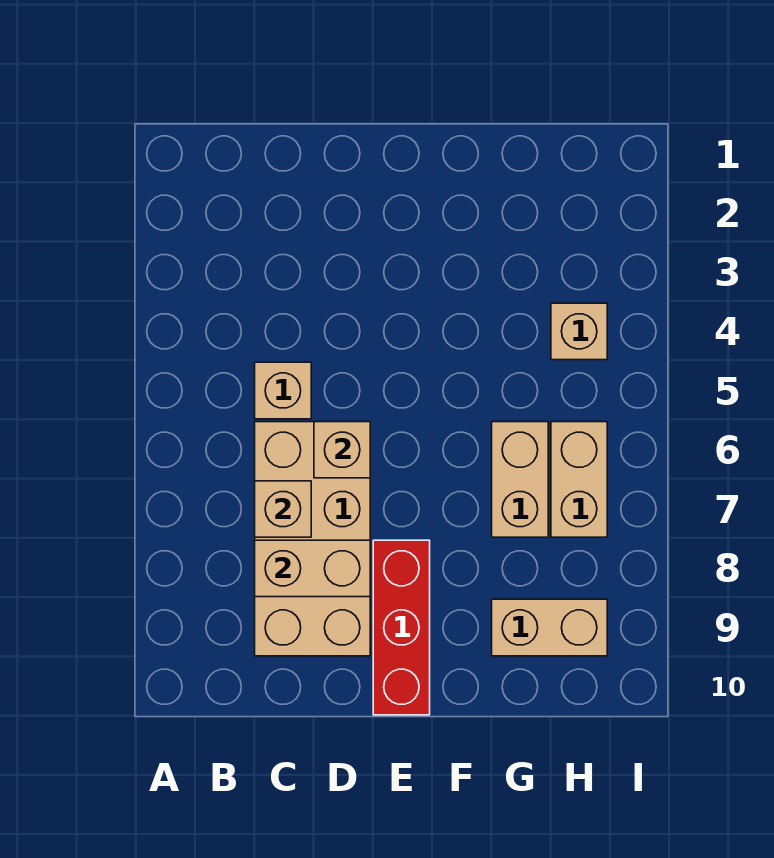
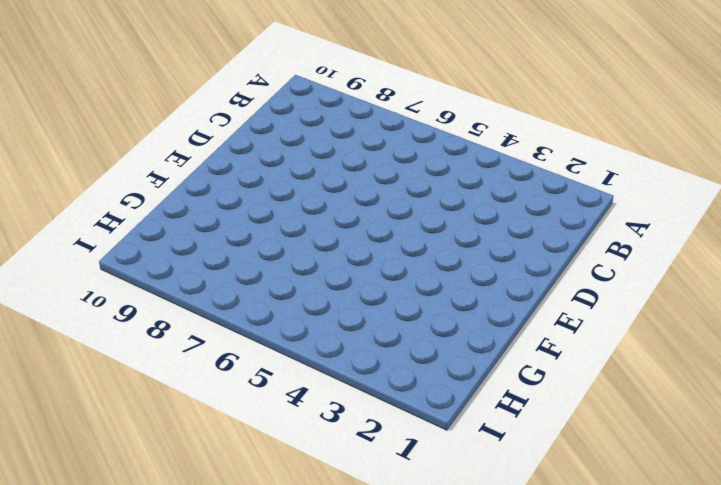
none -> tan brick C5 level 1
none -> tan brick C6:D9 level 1

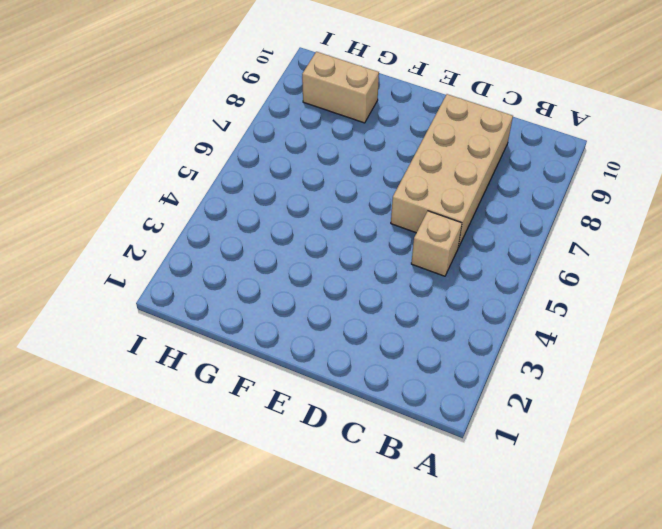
none -> red brick E8:E10 level 1
none -> tan brick G6:G7 level 1

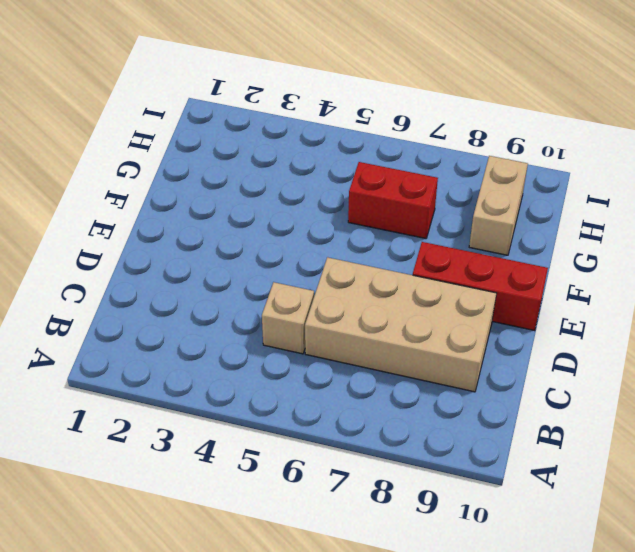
red brick G6:G7 level 1 -> tan brick G6:G7 level 1
none -> tan brick H4 level 1
none -> tan brick H6:H7 level 1

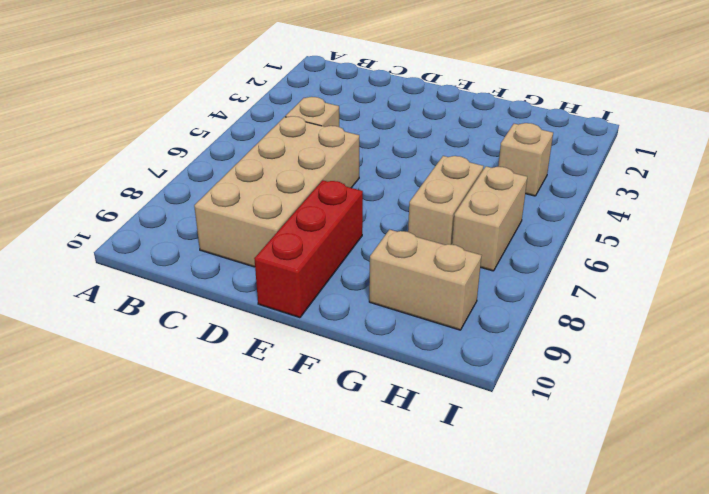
none -> tan brick C7 level 2
none -> tan brick C8:D8 level 2

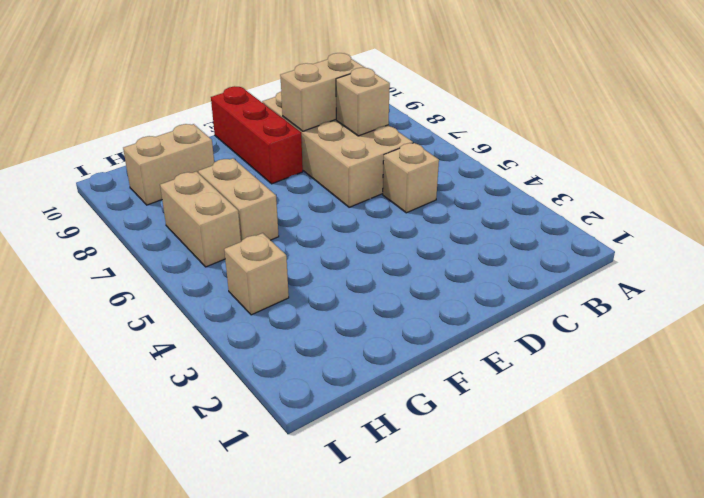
none -> tan brick D6 level 2

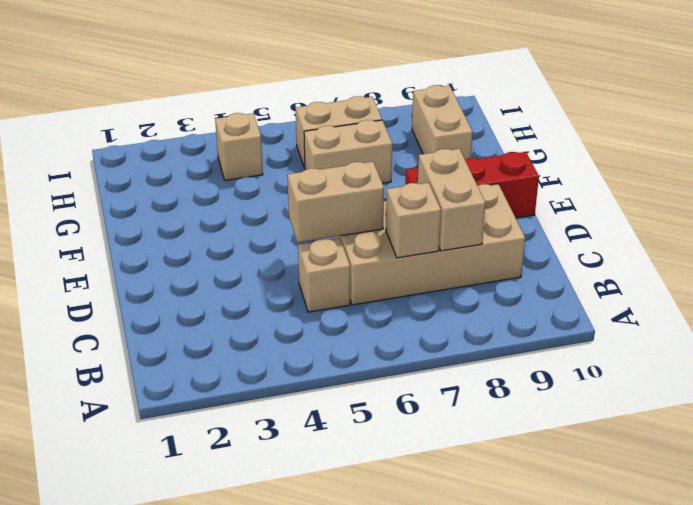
tan brick D5:D6 level 2 -> tan brick D6 level 2

